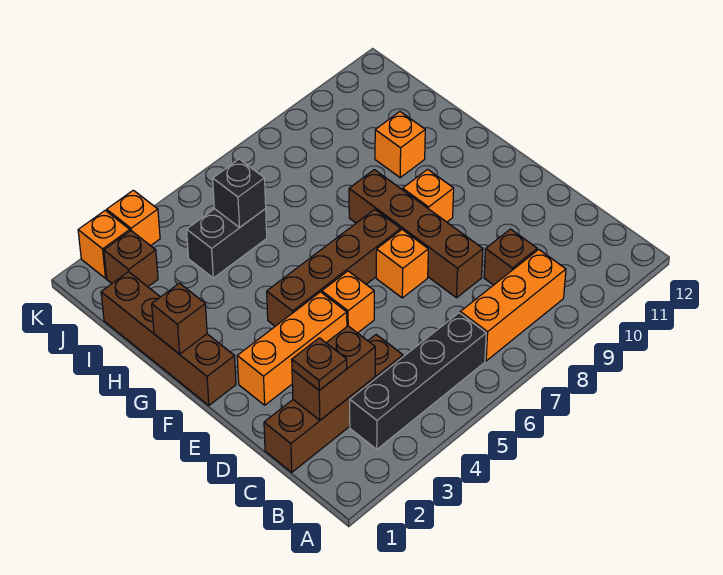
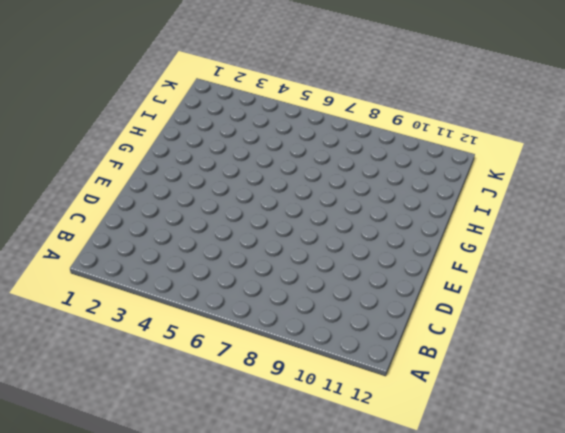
none -> black brick B3:B6 level 1
none -> orange brick B7:B9 level 1
none -> brown brick C1:C4 level 1

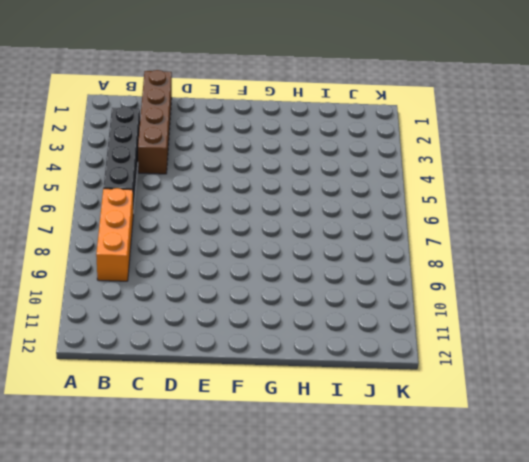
none -> brown brick C9 level 1
none -> brown brick D8:G8 level 1
none -> orange brick E2:E4 level 1

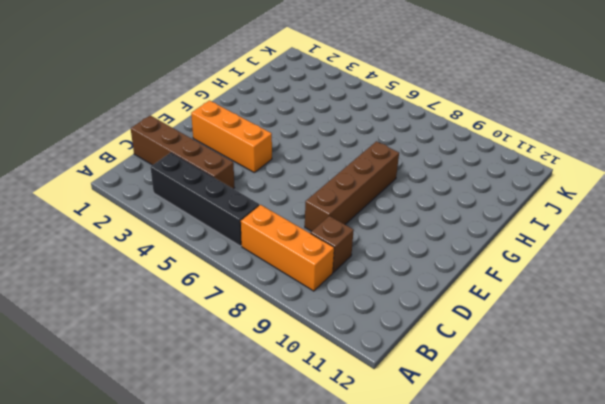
none -> orange brick E5 level 1
none -> orange brick E7 level 1
none -> brown brick F1:I1 level 1

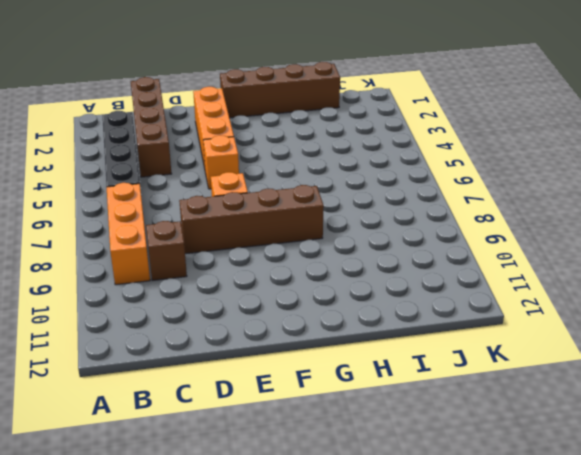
none -> brown brick F4:F7 level 1
none -> orange brick F9 level 1
none -> orange brick H10 level 1

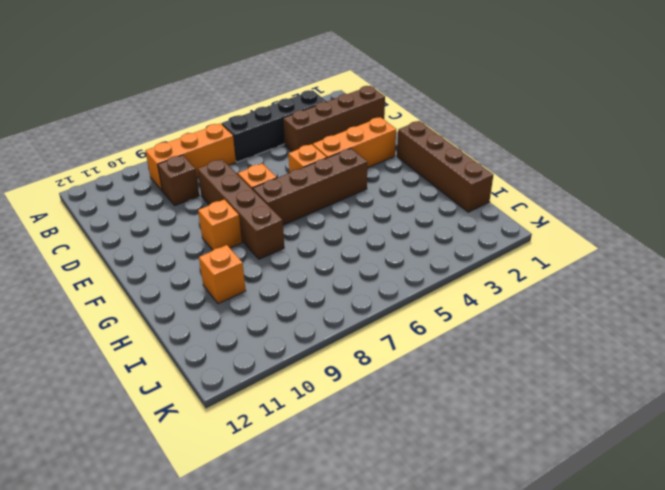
none -> black brick I4:I5 level 1
none -> brown brick J2 level 1
none -> orange brick K2 level 1

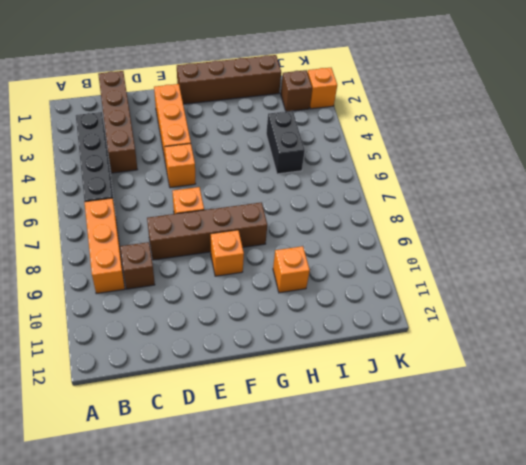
none -> brown brick F4:F7 level 1
none -> orange brick K3 level 1
none -> brown brick C2:C3 level 2

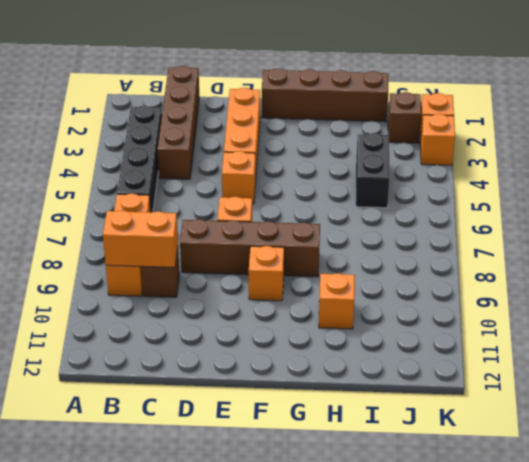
orange brick B9:C9 level 2 -> none
none -> brown brick F4:F7 level 1
none -> brown brick C2:C3 level 2
none -> brown brick G1 level 2

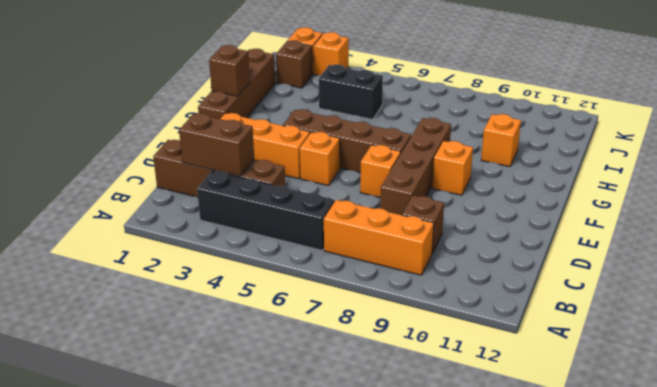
none -> black brick I5 level 2
none -> brown plate C2 level 3

